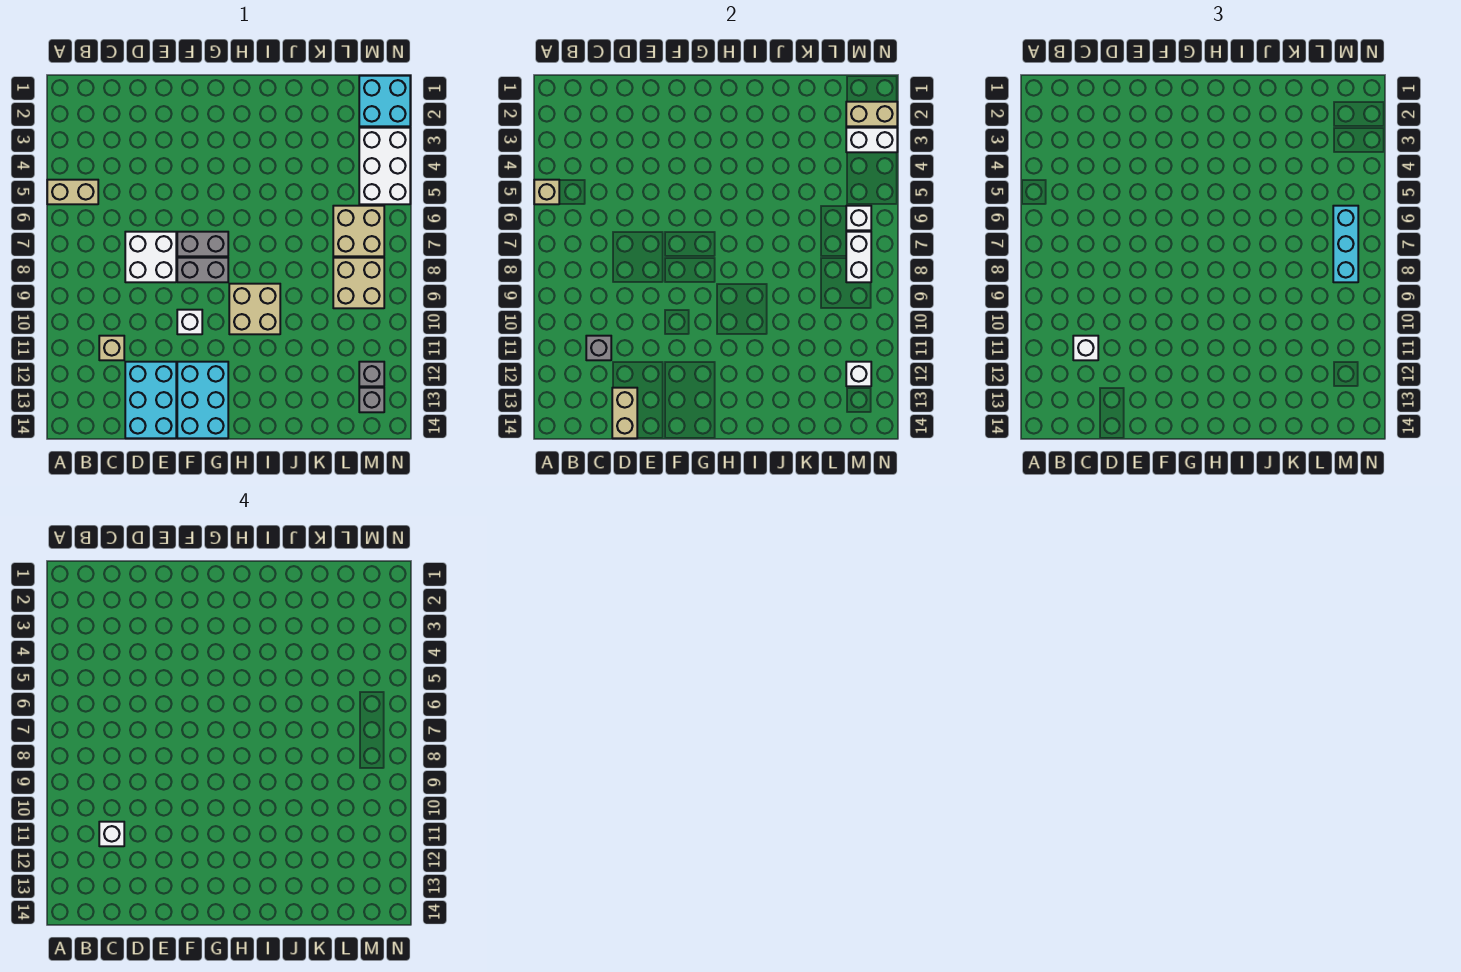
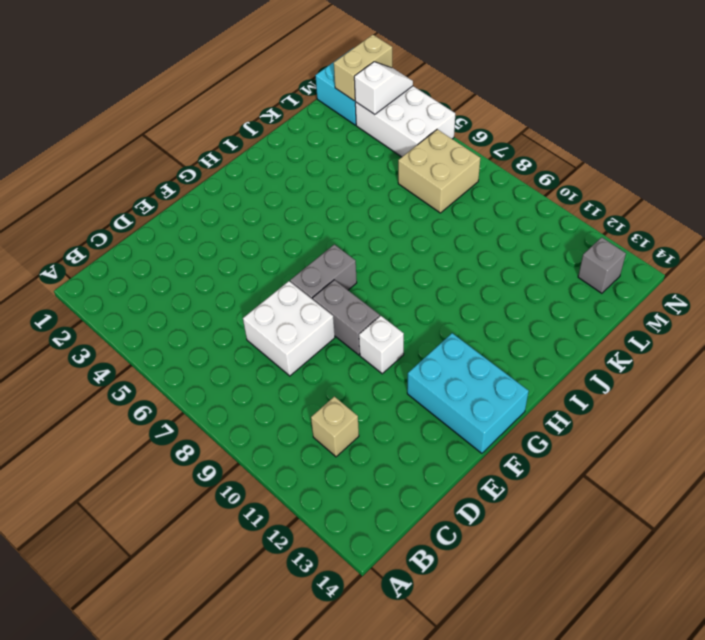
grey brick F8:F9 level 1 -> grey brick F8:G8 level 1
white slope M3:N3 level 2 top M -> white brick M3:N3 level 2
none -> tan brick A5:B5 level 1
none -> cyan brick D12:E14 level 1
none -> tan brick H9:I10 level 1

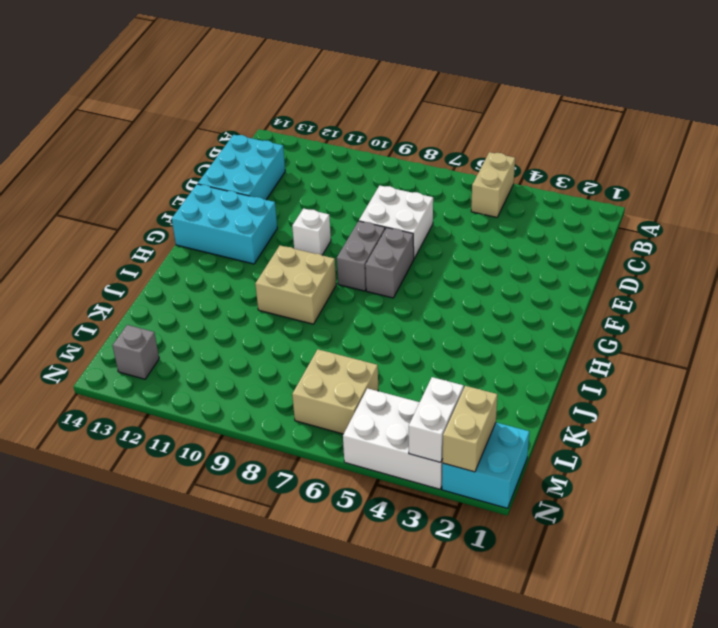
cyan brick C13:E14 level 1 -> cyan brick D12:E14 level 1
none -> tan brick C11 level 1
none -> tan brick L8:M9 level 1
none -> grey brick M12 level 1

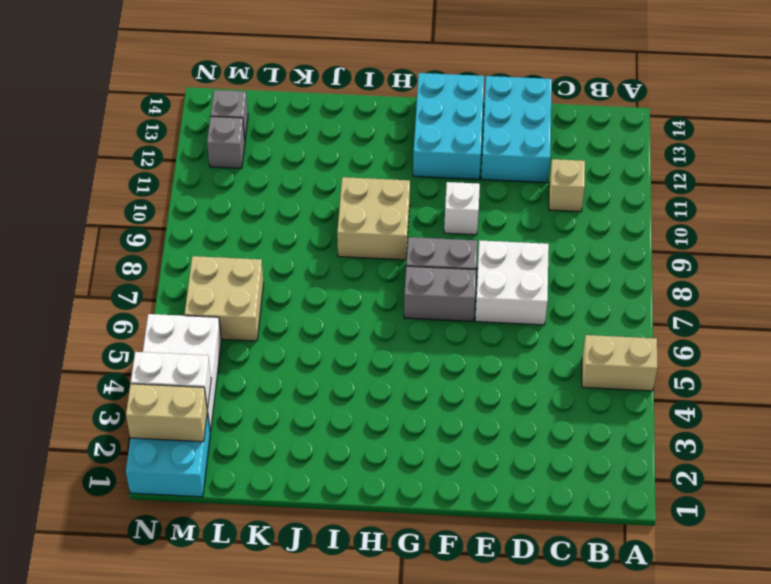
none -> tan brick L8:M9 level 1
none -> tan brick A5 level 2
none -> grey brick C11 level 2

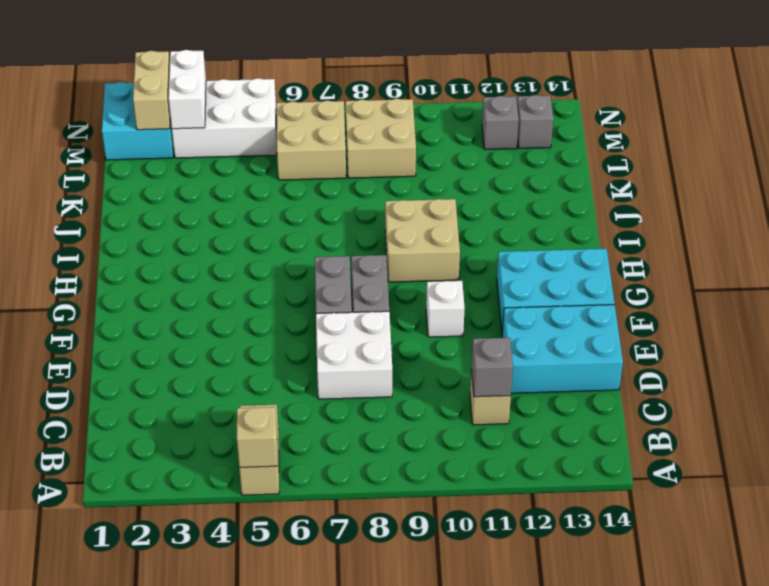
none -> tan brick D13:D14 level 2
none -> white brick M6 level 2
none -> white brick M7:M8 level 2

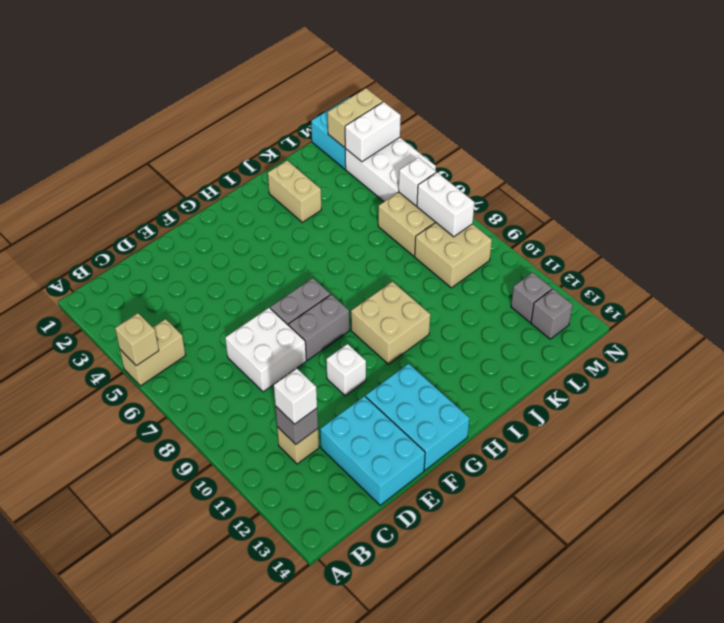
tan brick J2:J3 level 1 -> tan brick D13:D14 level 2
none -> white brick M12 level 2
none -> cyan brick M6:M8 level 3
none -> white brick C11 level 4

